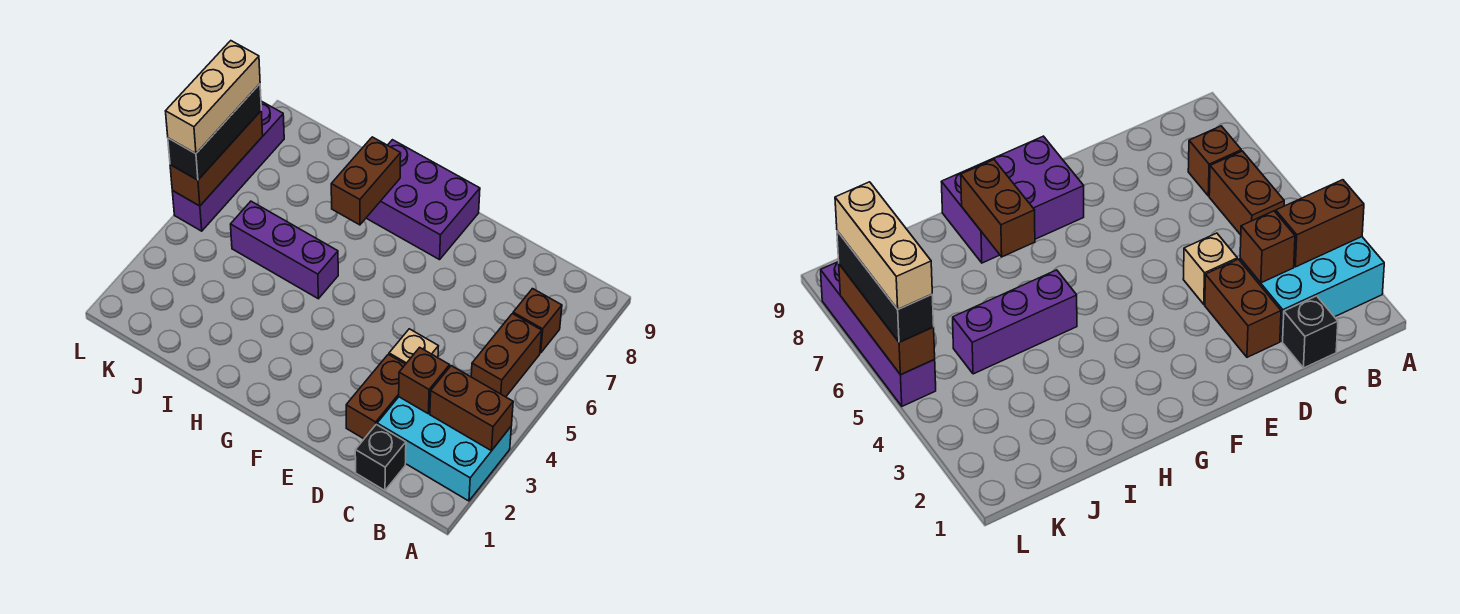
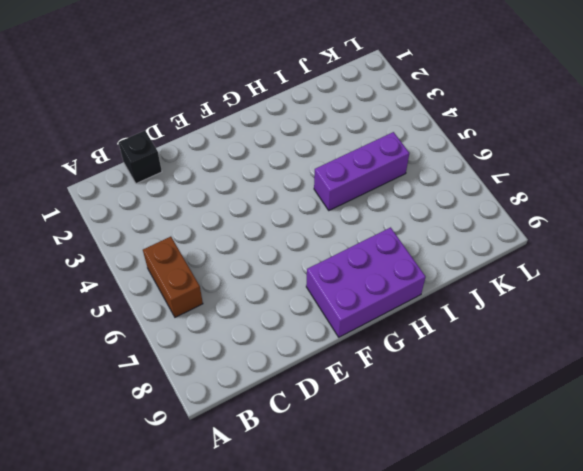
none -> cyan brick A2:C3 level 1
none -> brown brick B7 level 1
none -> brown brick D2:D3 level 1

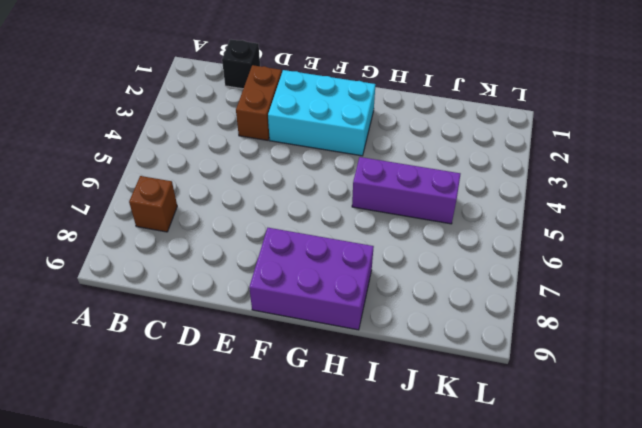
cyan brick E2:G3 level 1 -> cyan brick A2:C3 level 1
none -> brown brick B5:B6 level 1
none -> tan brick D4 level 1
none -> purple brick L5:L8 level 1

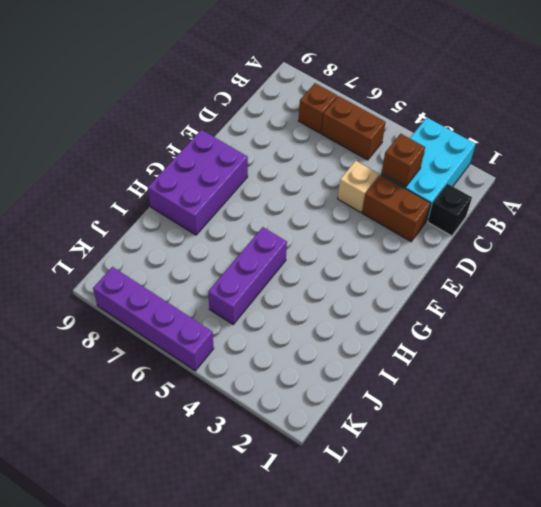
none -> brown brick A3:B3 level 2
none -> brown brick H7:H8 level 2
none -> brown brick L5:L7 level 2

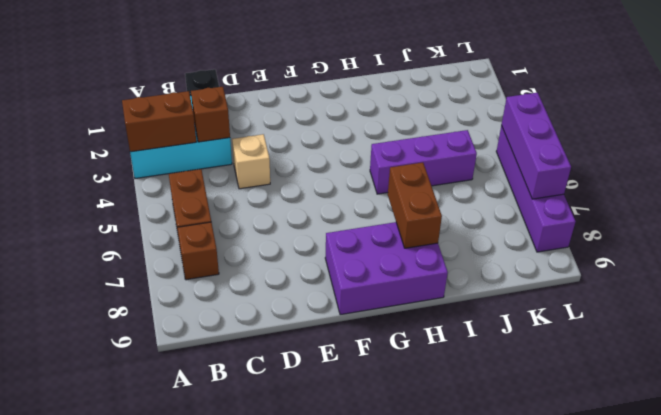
purple brick L5:L7 level 2 -> brown brick L5:L7 level 2
none -> brown brick D2:D3 level 1
none -> black brick L5:L7 level 3
none -> tan brick L5:L7 level 4

